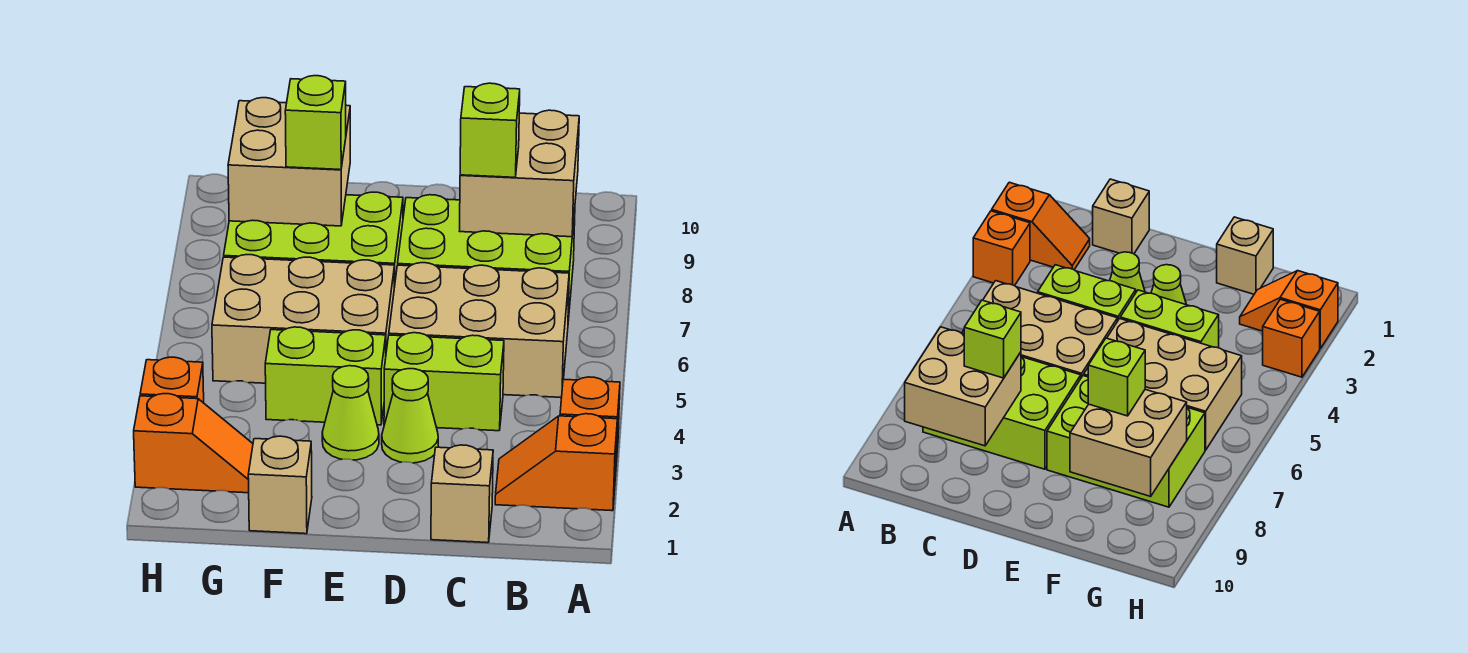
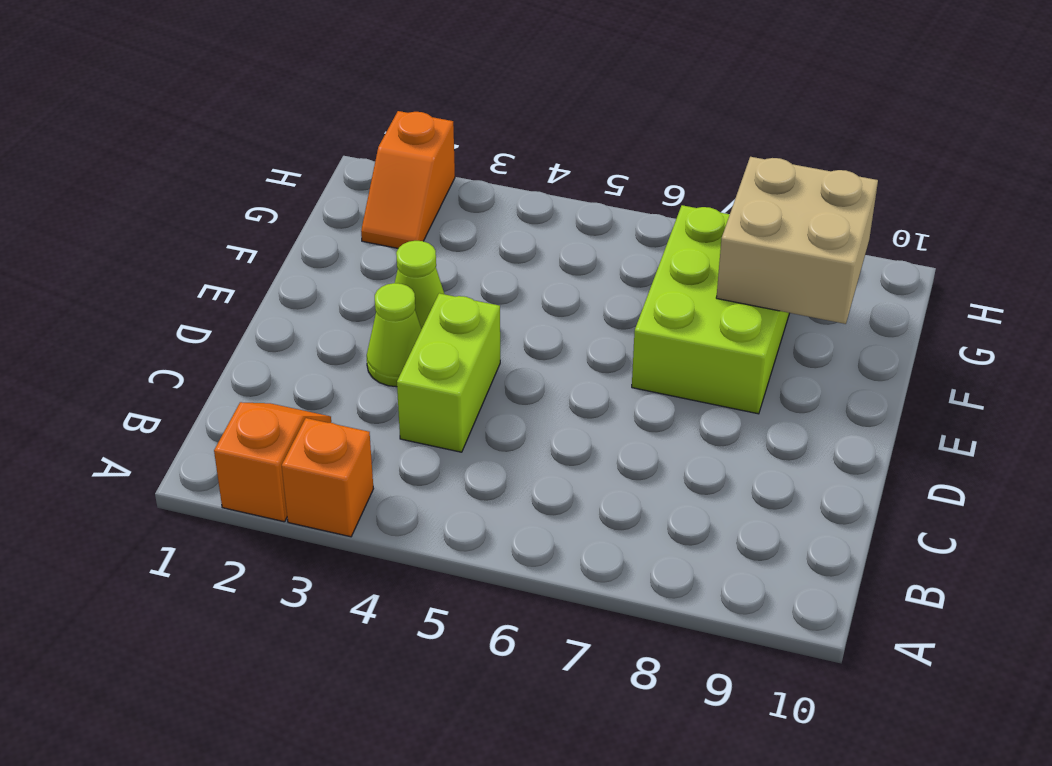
none -> tan brick B5:D6 level 1
none -> lime brick B7:D8 level 1
none -> tan brick C1 level 1

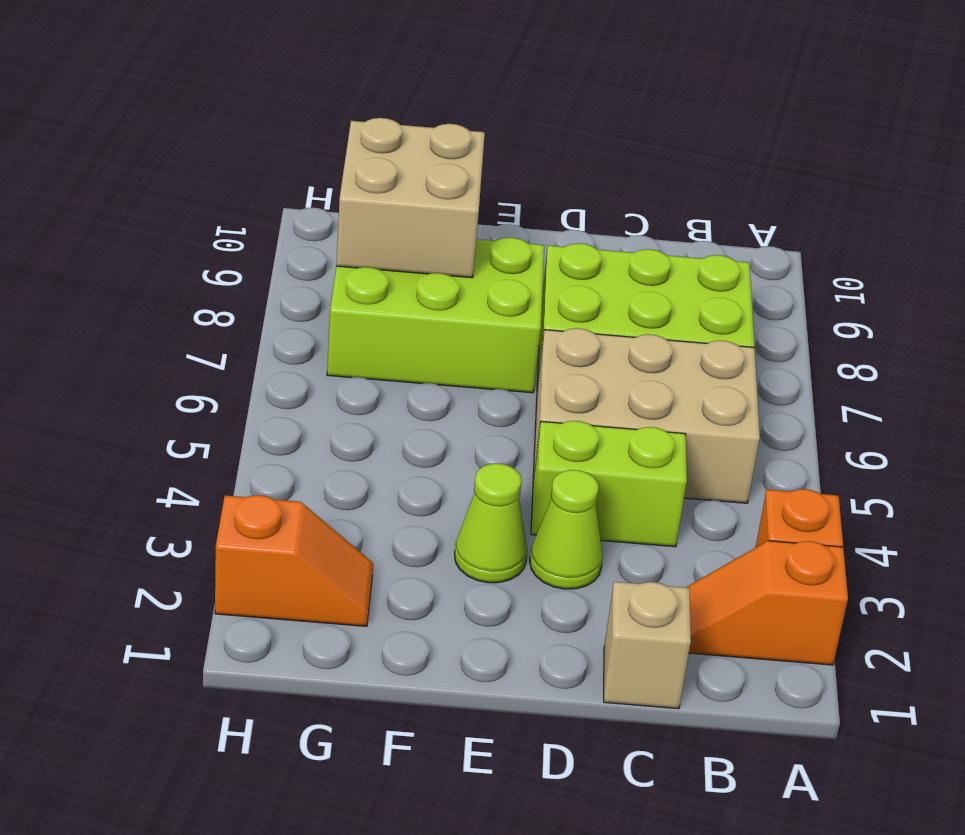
none -> lime brick E4:F4 level 1
none -> tan brick E5:G6 level 1
none -> tan brick F1 level 1

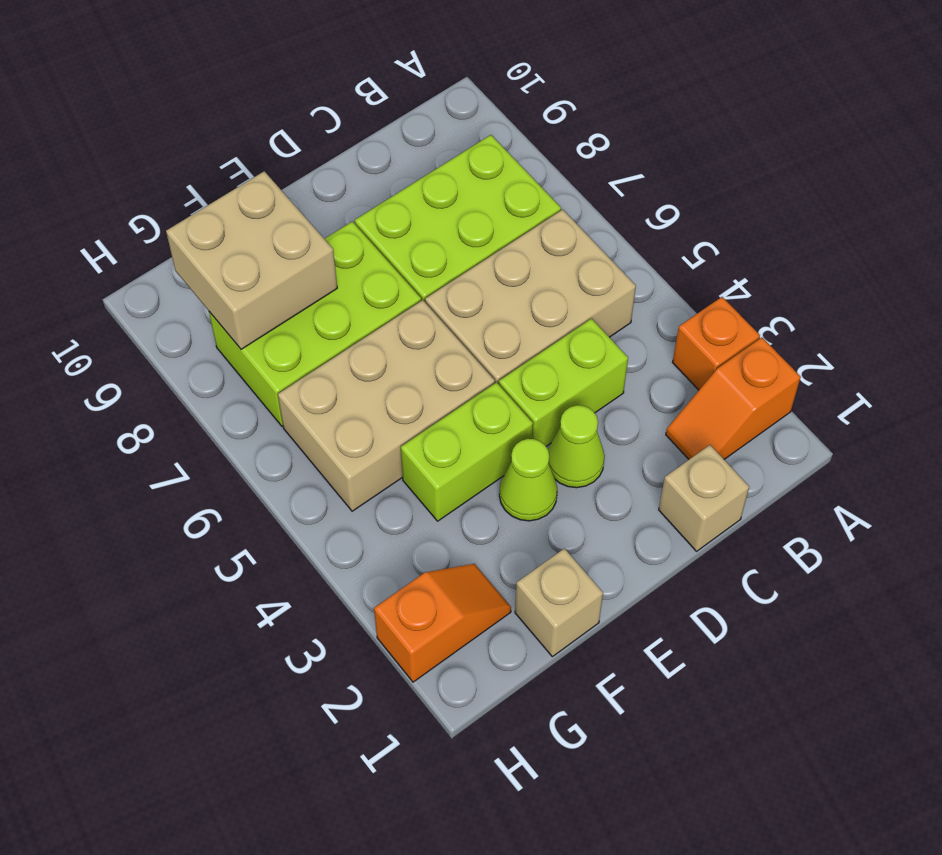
none -> orange brick H3 level 1
none -> tan brick B8:C9 level 2
none -> lime brick C8 level 3

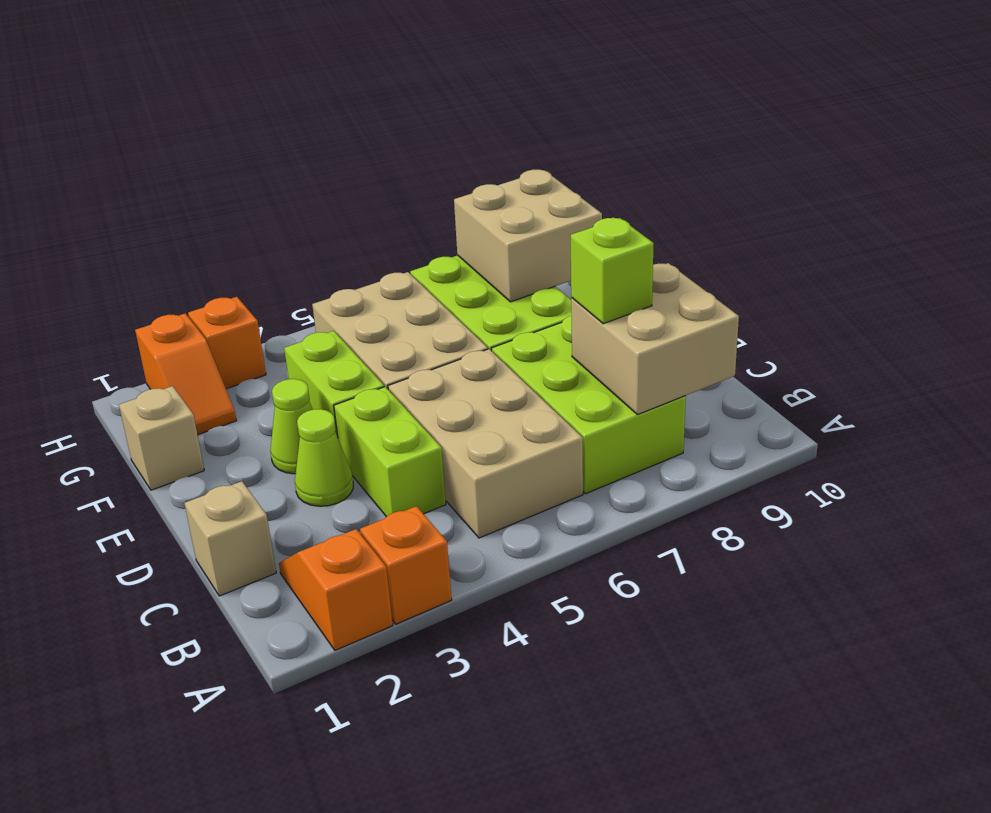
none -> lime brick F8 level 3

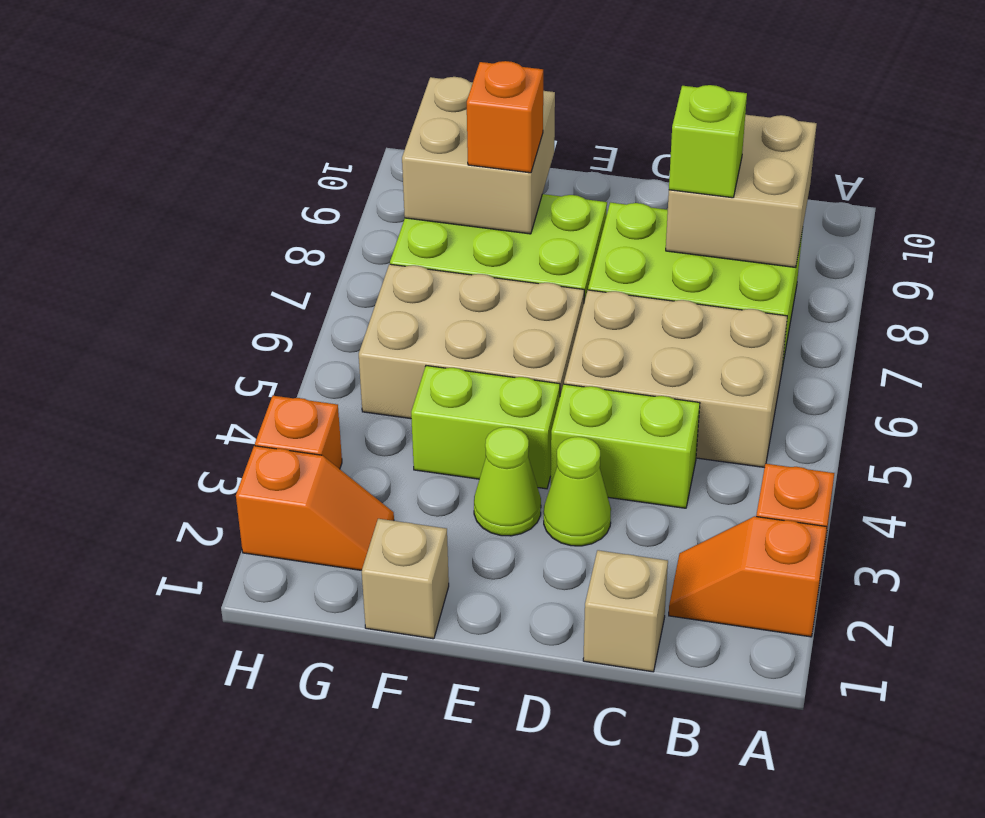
orange brick F8 level 3 -> lime brick F8 level 3

